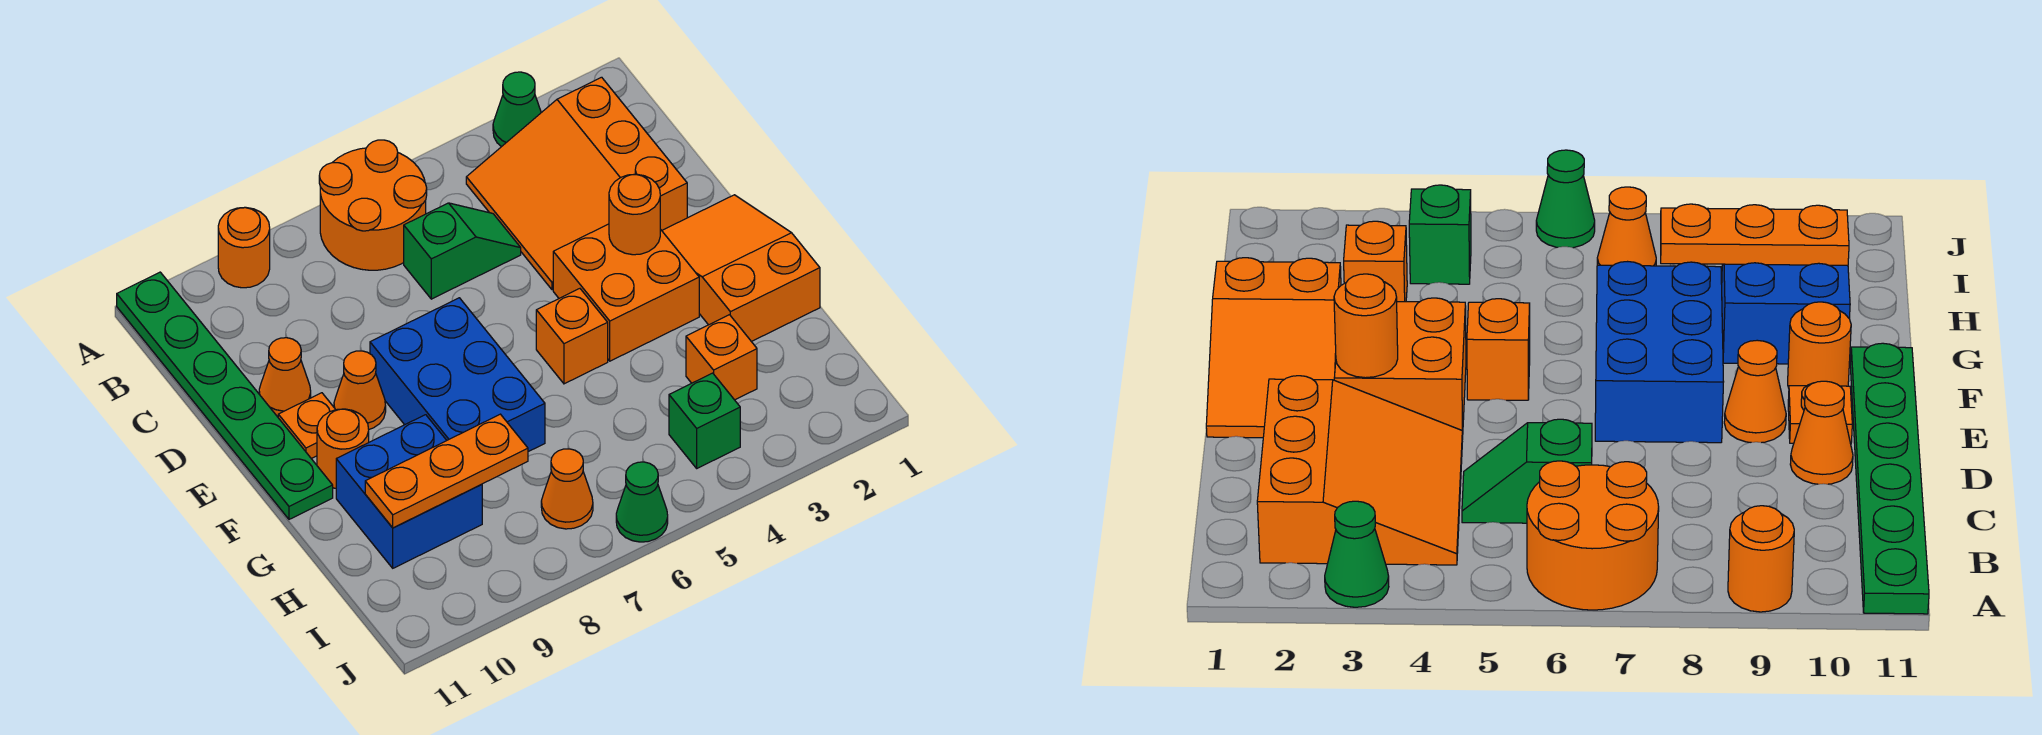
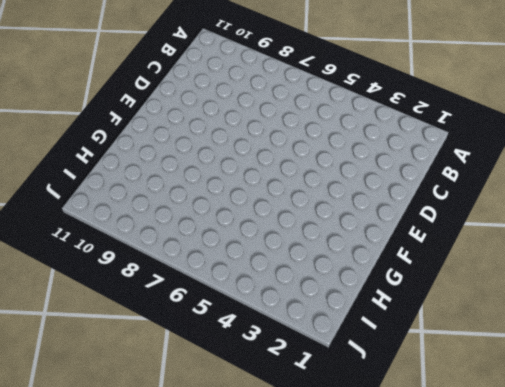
none -> green cone A3 level 1
none -> orange round brick A6:B7 level 1
none -> orange round brick A9 level 1

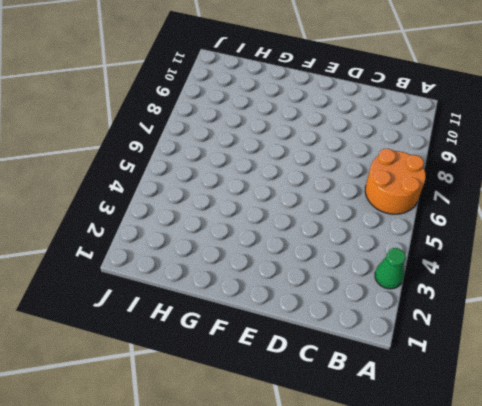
none -> orange round brick A9 level 1
none -> green plate A11:F11 level 1
none -> orange slope B2:D4 level 1 top 2

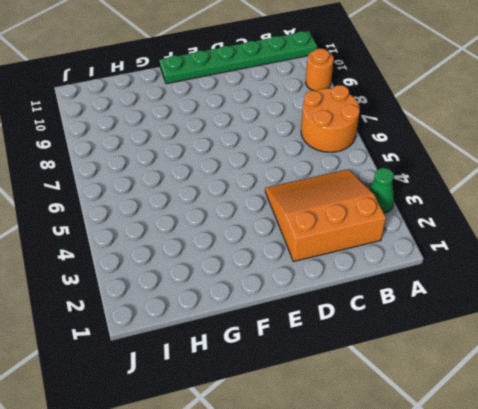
none -> green slope C5:C6 level 1 top 6
none -> orange cone D10 level 1
none -> orange slope E1:G2 level 1 top G

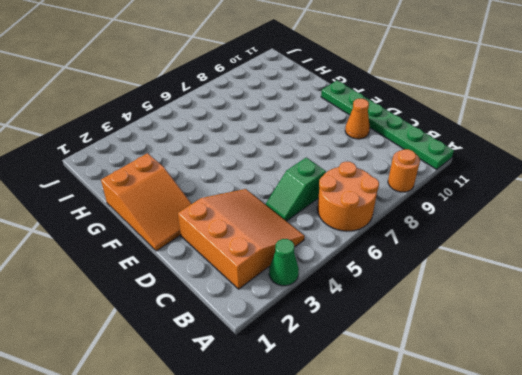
none -> orange brick E3:F4 level 1
none -> blue brick E7:G8 level 1
none -> orange cone E9 level 1

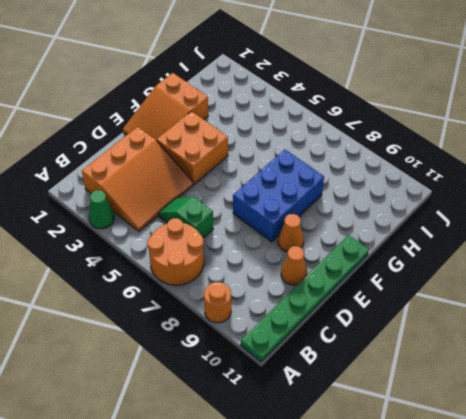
none -> orange plate E10 level 1
none -> orange brick F5 level 1
none -> orange round brick F10 level 1

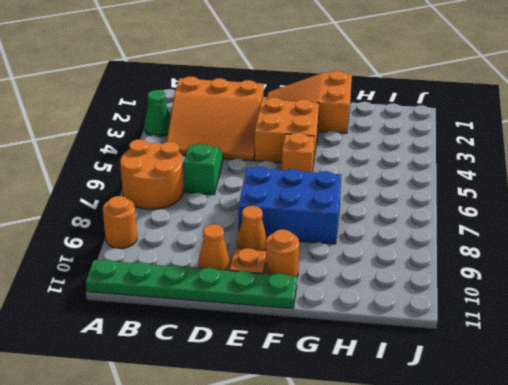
none -> blue brick G9:H10 level 1
none -> orange brick H3 level 1
none -> green brick I4 level 1

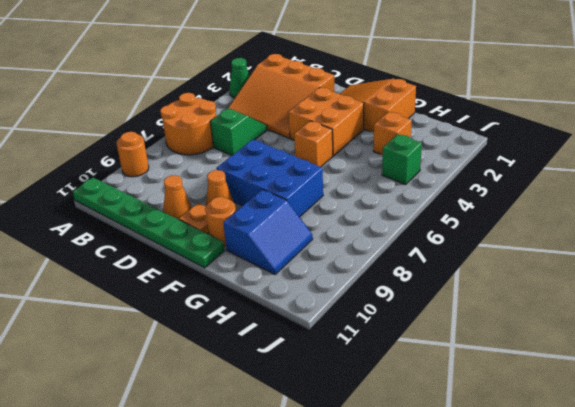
blue slope G9:H10 level 1 top G -> blue brick G9:H10 level 1
none -> orange cone I7 level 1
none -> green cone J6 level 1
none -> orange round brick E3 level 2

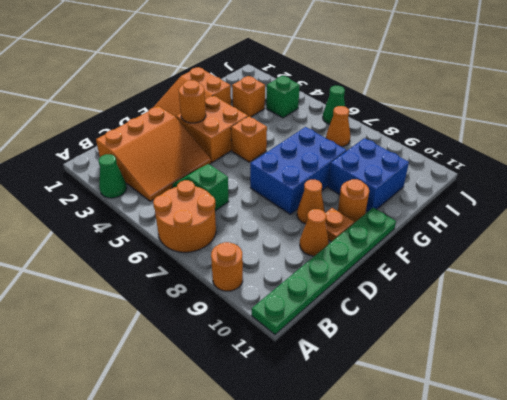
none -> orange plate H8:H10 level 2

